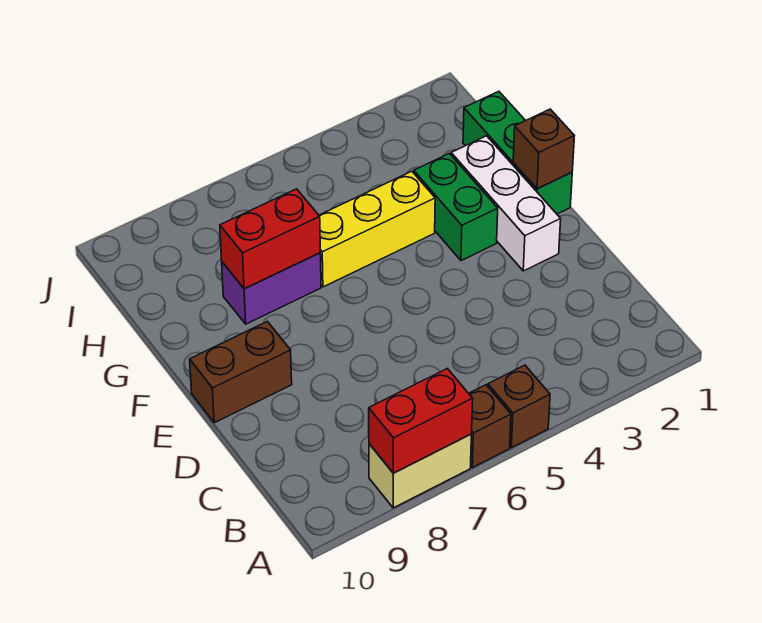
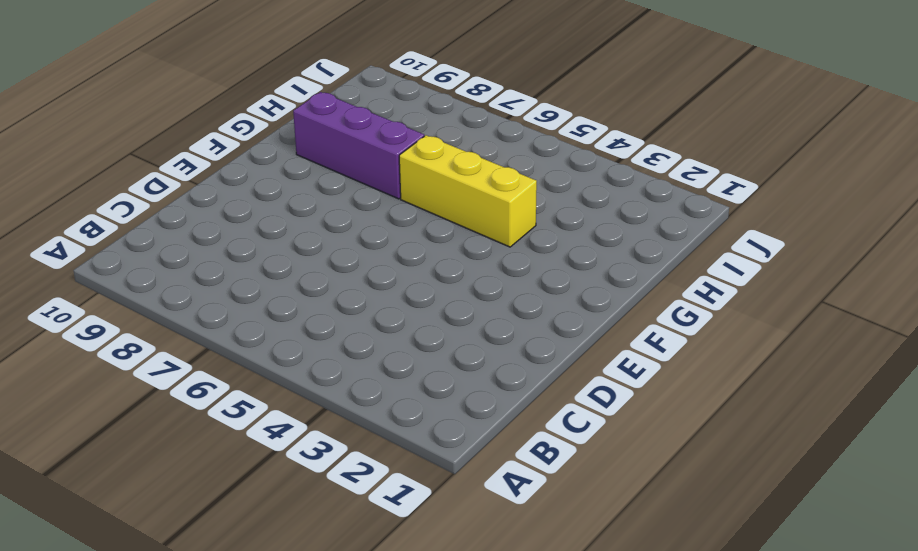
purple brick G7:G9 level 1 -> purple brick G7:G8 level 1
none -> brown brick A5 level 1
none -> brown brick A6 level 1
none -> tan brick A7:A8 level 1

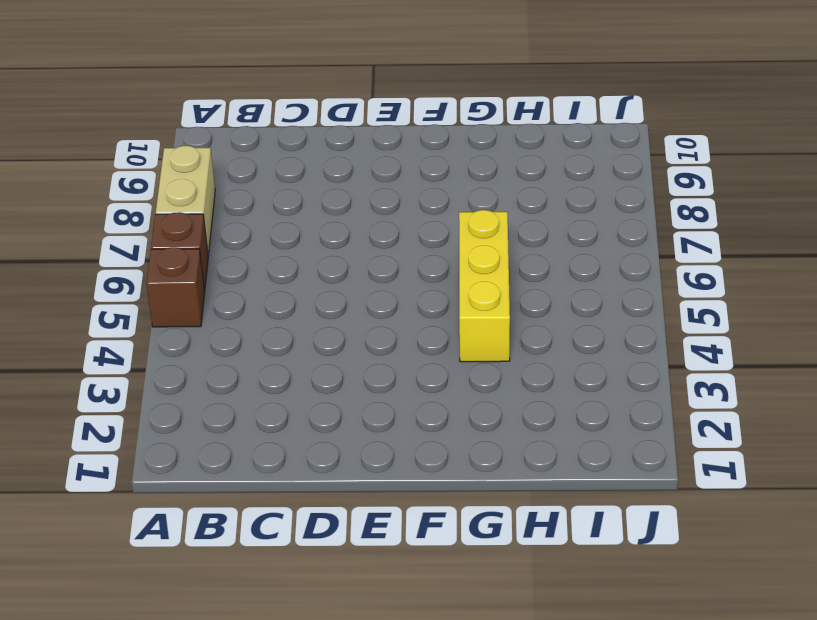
none -> white brick E2:G2 level 1
none -> brown brick E9:E10 level 1
none -> green brick F1:H1 level 1

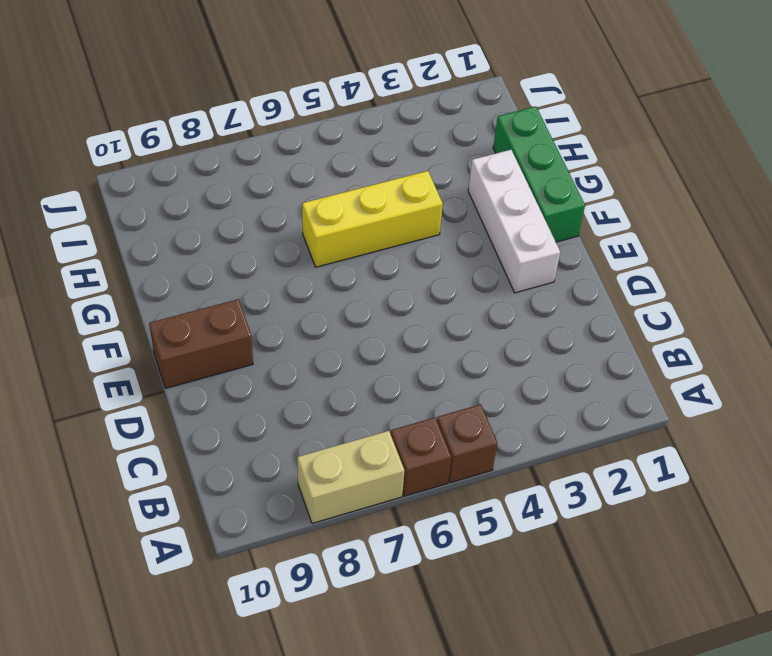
none -> green brick F3:G3 level 1
none -> purple brick G7:G8 level 1
none -> red brick A7:A8 level 2

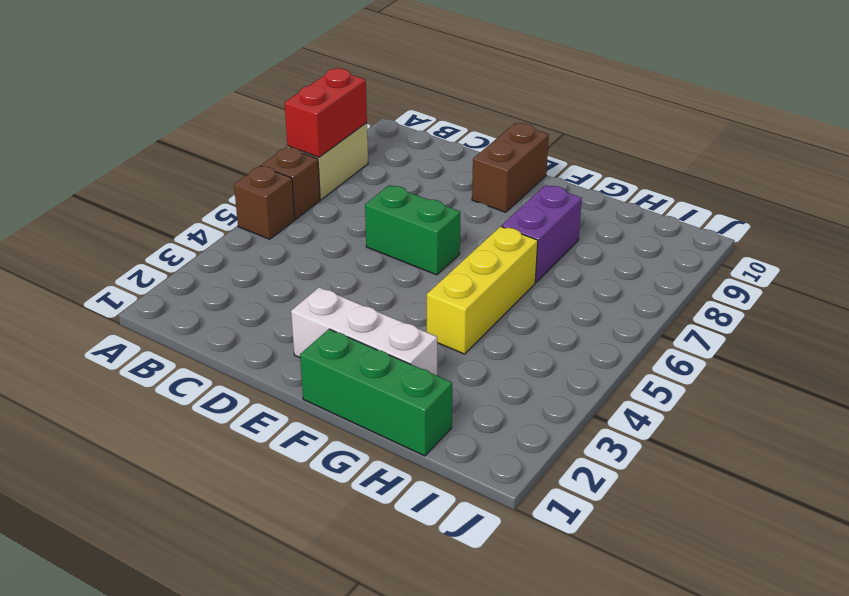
green brick D6:E6 level 1 -> green brick F3:G3 level 1
none -> brown brick F1 level 2
none -> red brick G7:G8 level 2

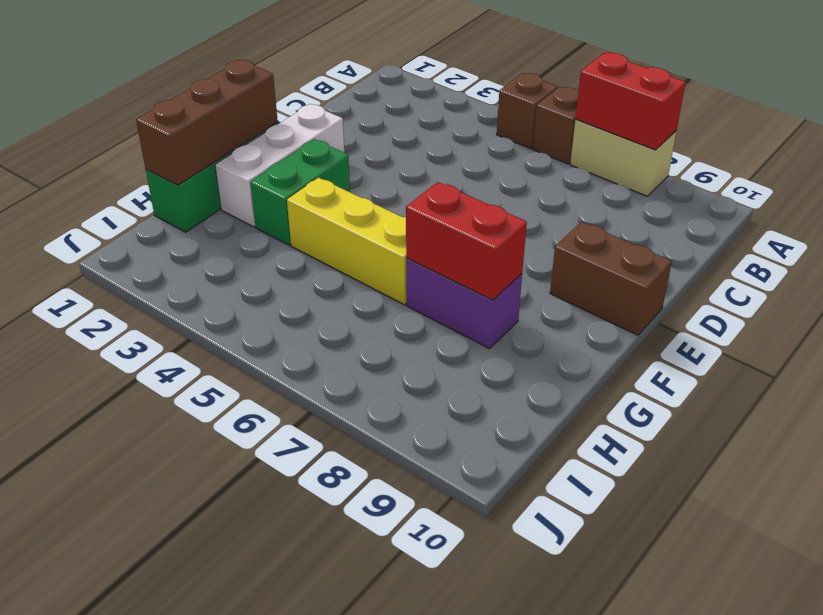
brown brick F1:H1 level 2 -> brown brick F1 level 2

